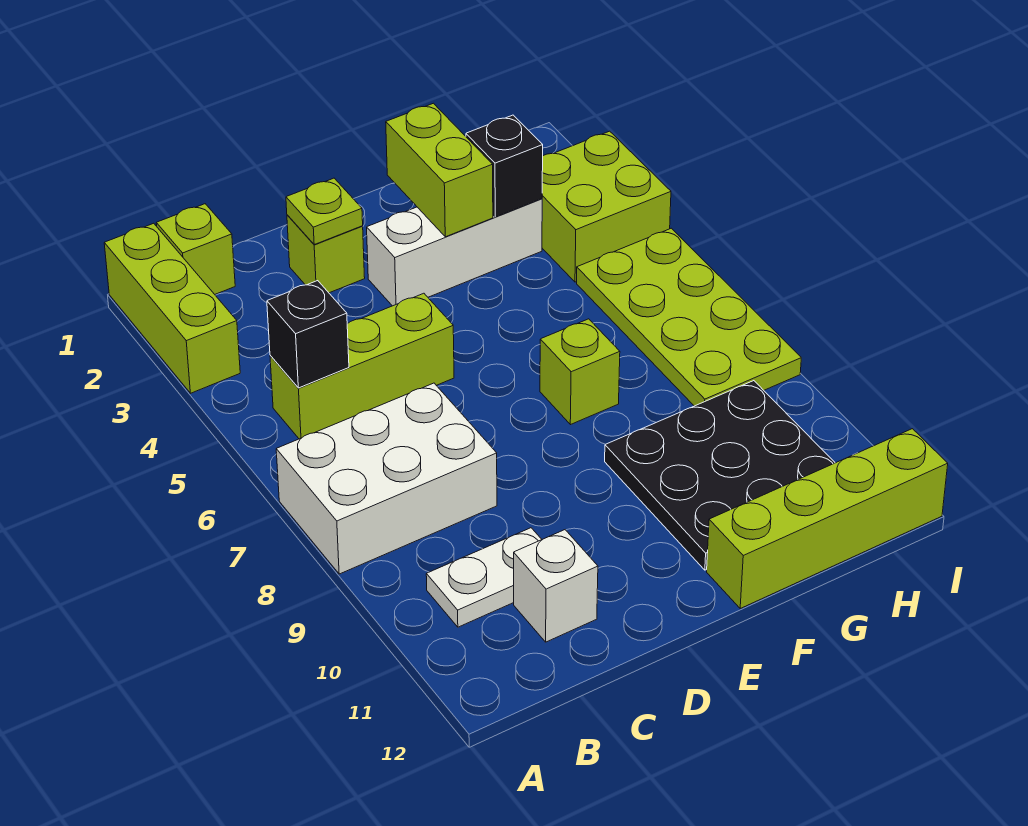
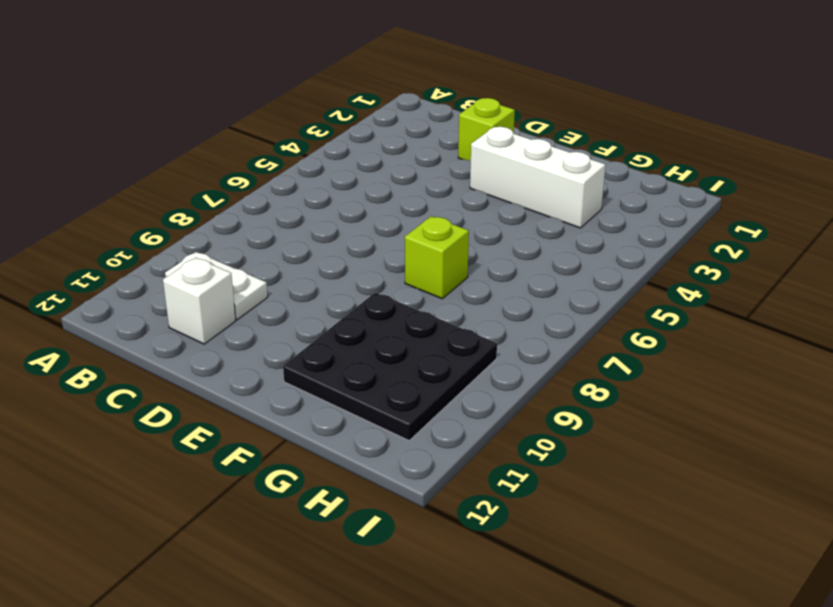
none -> lime brick A1:A3 level 1
none -> white brick A7:C8 level 1
none -> lime brick B1 level 1

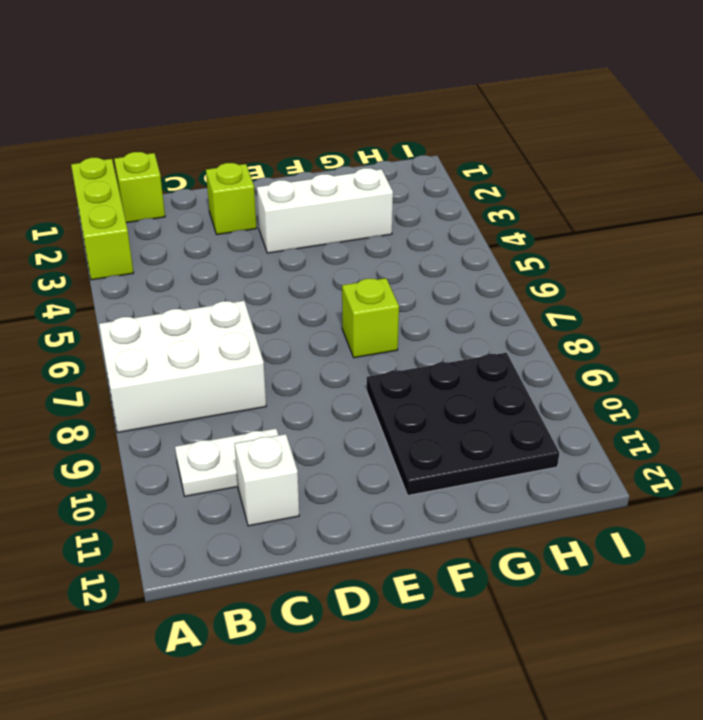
none -> lime brick B5:D5 level 1
none -> lime brick F12:I12 level 1
none -> lime brick H3:I4 level 1

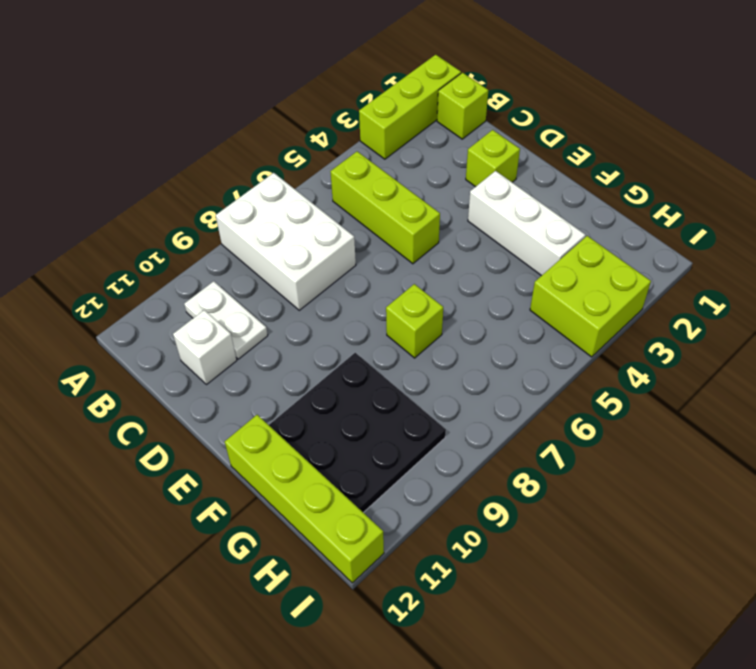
none -> lime plate H5:I8 level 1
none -> black brick B5 level 2
none -> lime plate D2 level 2

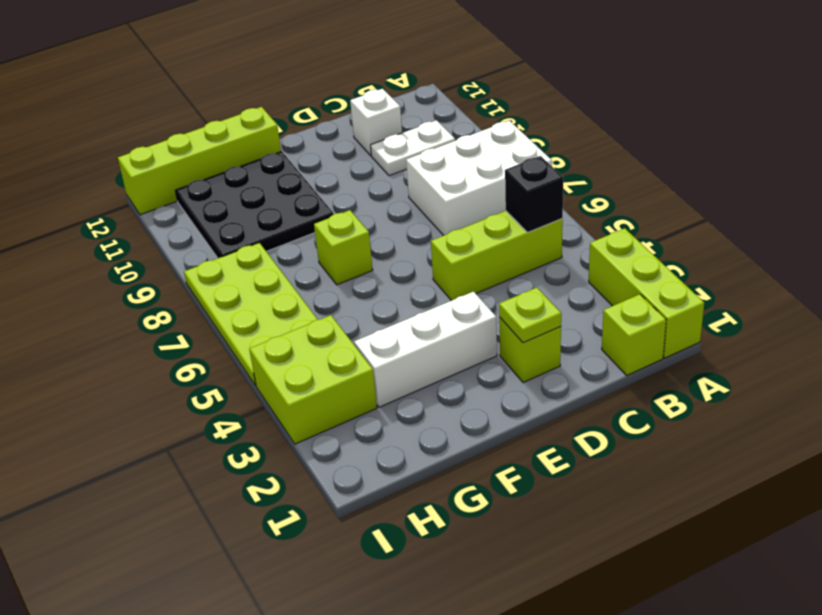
none -> lime brick F2:F3 level 2
none -> black brick G3 level 2

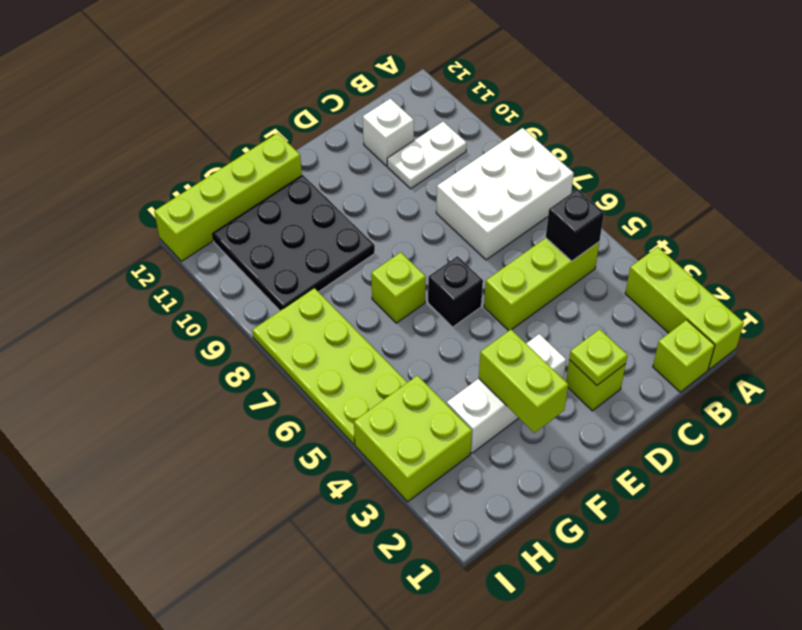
black brick E6 level 1 -> black brick G3 level 2

